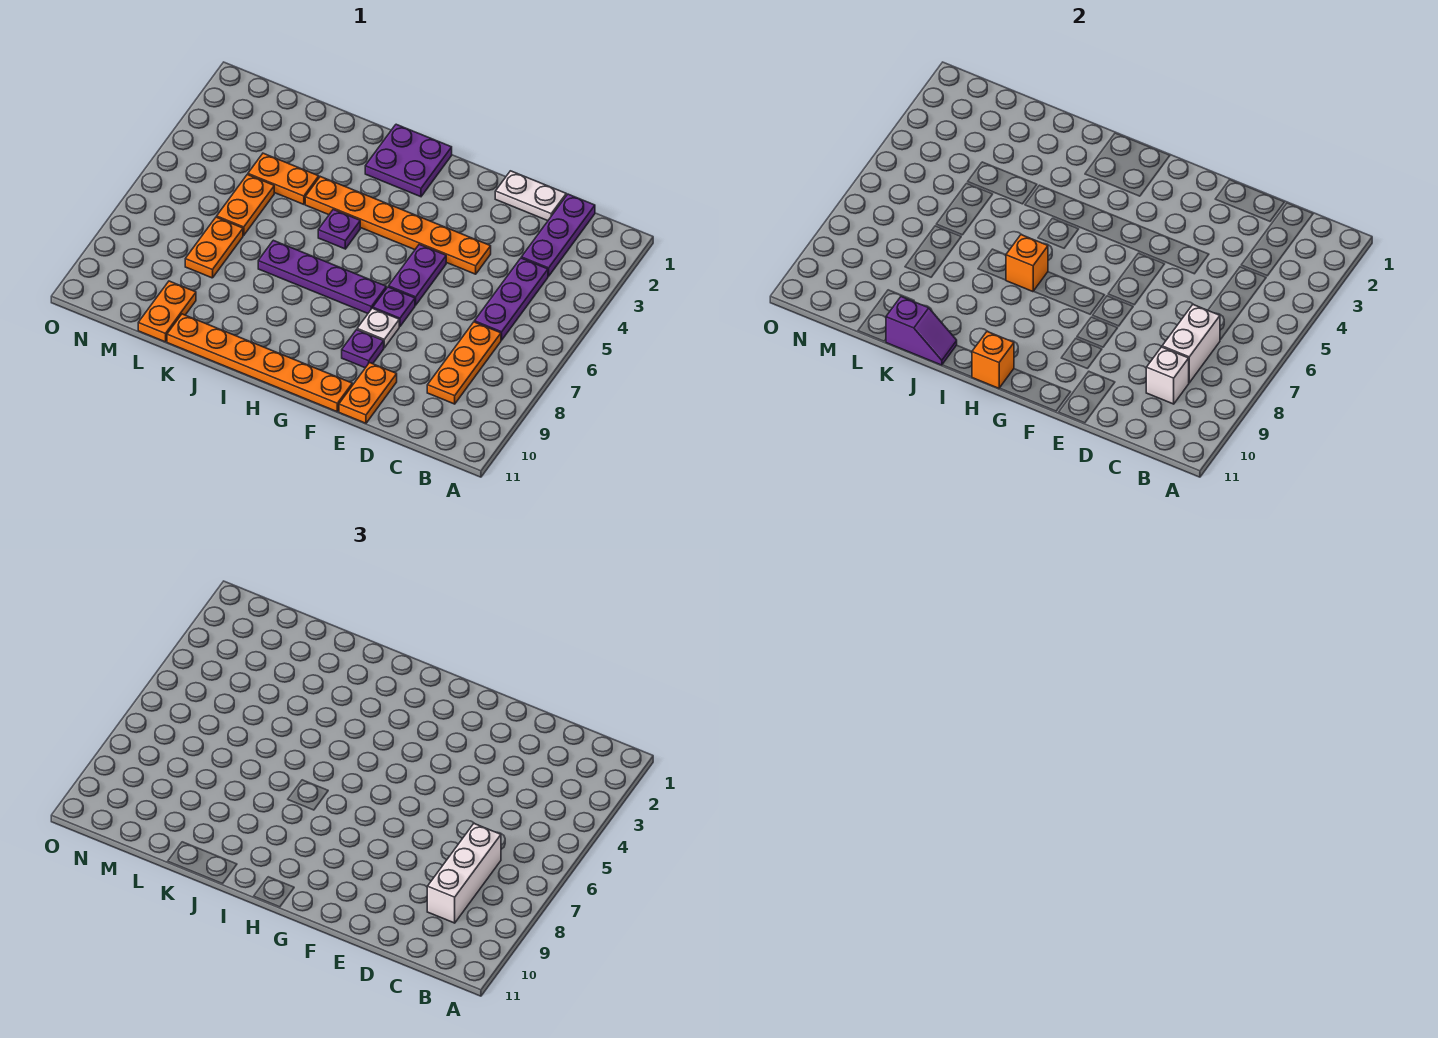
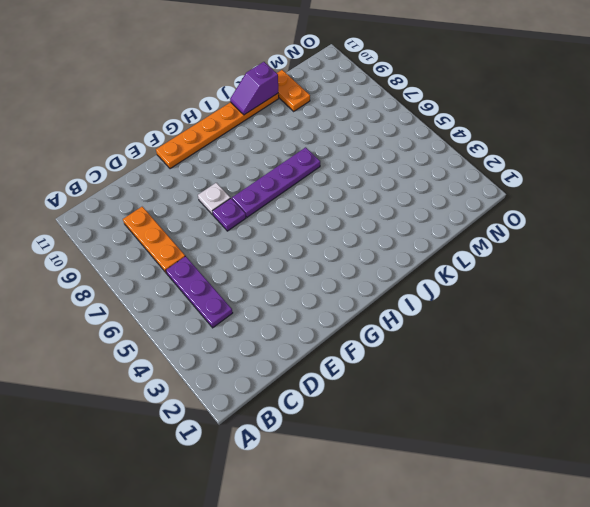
none -> purple plate C1:C3 level 1
none -> white plate D1:E1 level 1
none -> orange plate E4:J4 level 1

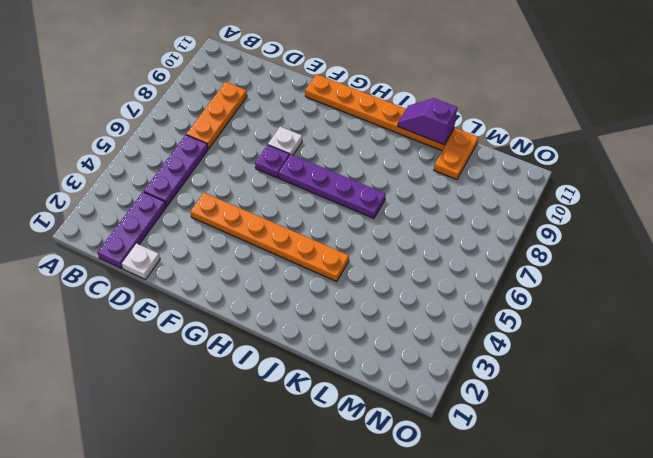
white plate D1 level 1 -> white plate D1:E1 level 1
none -> orange plate E10:E11 level 1
none -> purple plate F5:F6 level 1
none -> purple plate F9 level 1

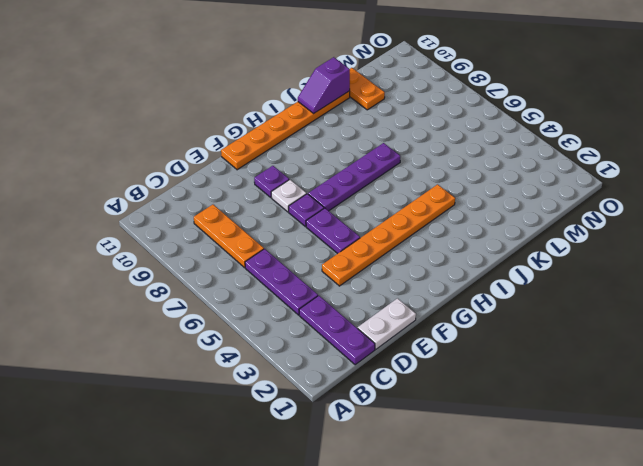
none -> orange plate E10:E11 level 1
none -> purple plate H1:I2 level 1
none -> purple plate I5 level 1

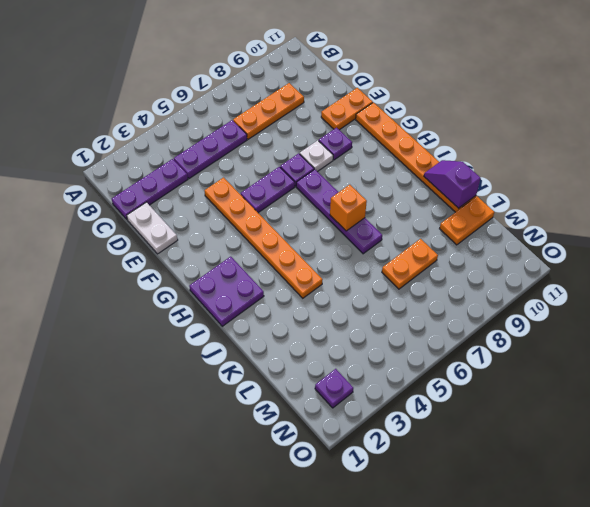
purple plate N2 level 1 -> purple plate I5 level 1
none -> orange plate K4:L4 level 1
none -> orange plate L5:L6 level 1
none -> white brick C7:C8 level 2

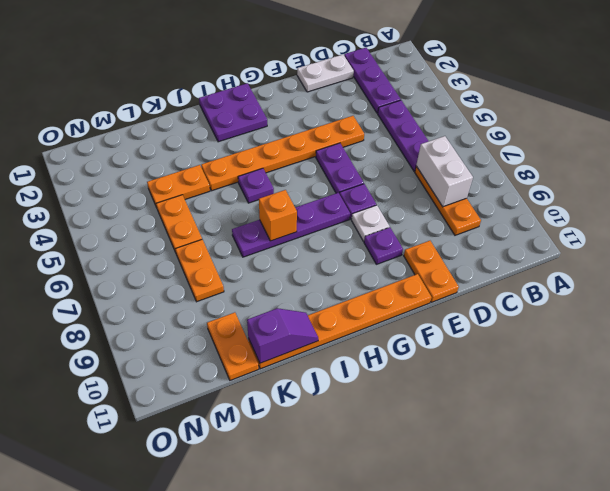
none -> white brick C9 level 2
none -> orange brick H11 level 2
none -> white brick C7:C9 level 3

